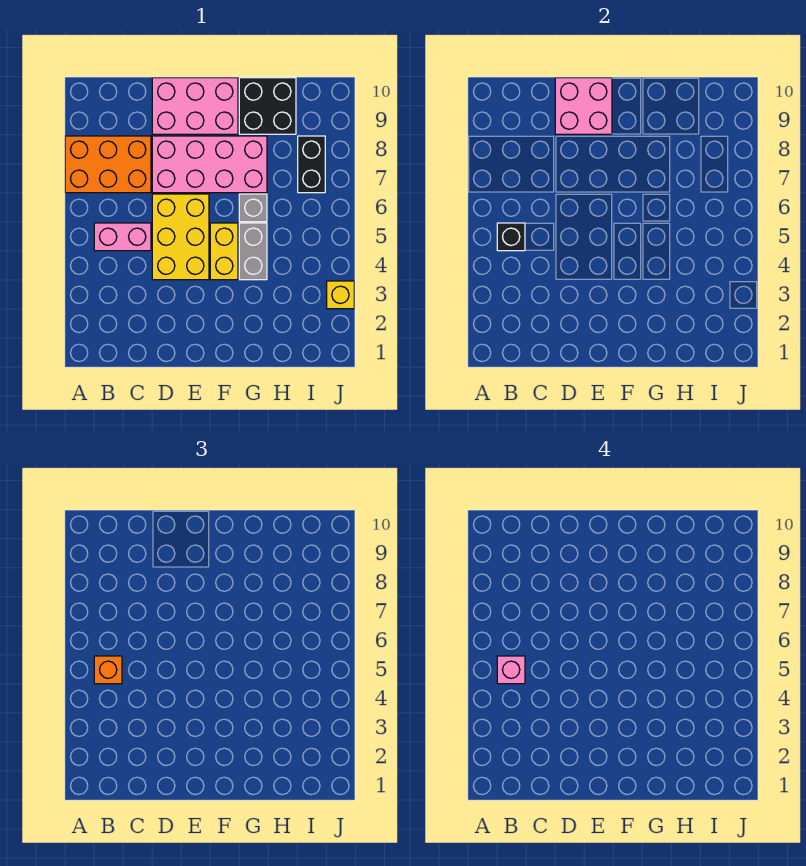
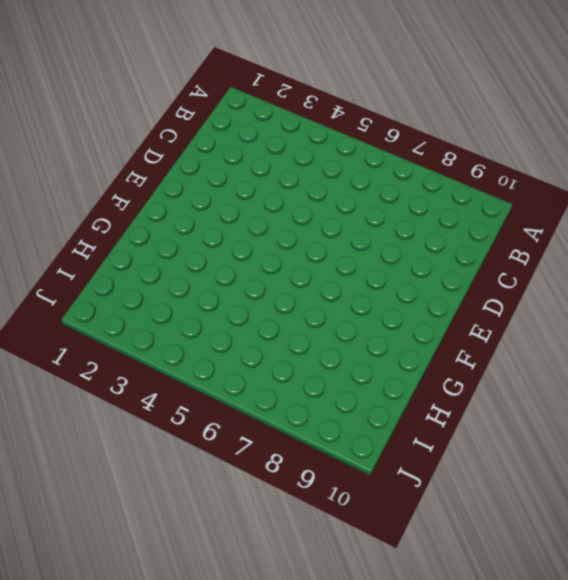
none -> orange brick A7:C8 level 1
none -> pink brick B5:C5 level 1
none -> yellow brick D4:E6 level 1

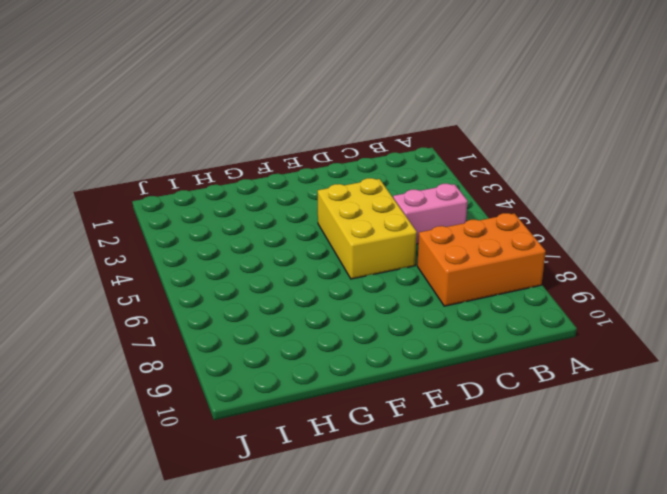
none -> pink brick D7:G8 level 1
none -> pink brick D9:F10 level 1
none -> yellow brick F4:F5 level 1

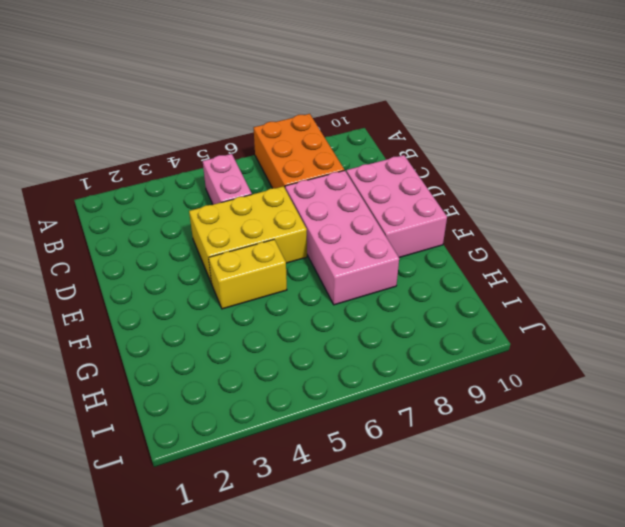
none -> grey brick G4:G5 level 1
none -> grey brick G6 level 1
none -> black brick G9:H10 level 1

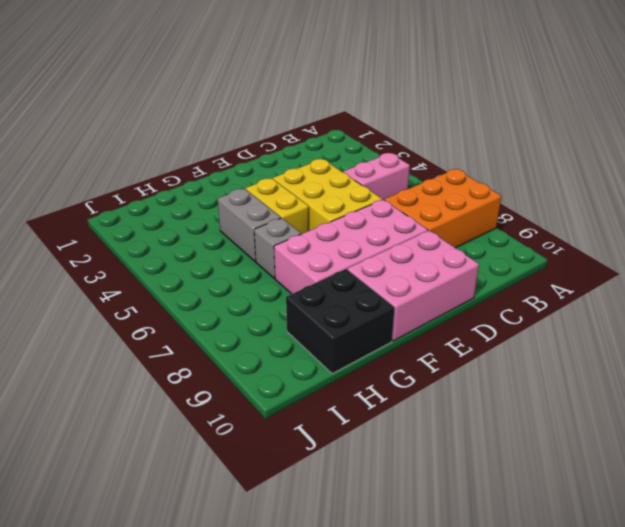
none -> black brick I7:I8 level 1
none -> yellow brick J3 level 1
none -> black brick B5 level 2

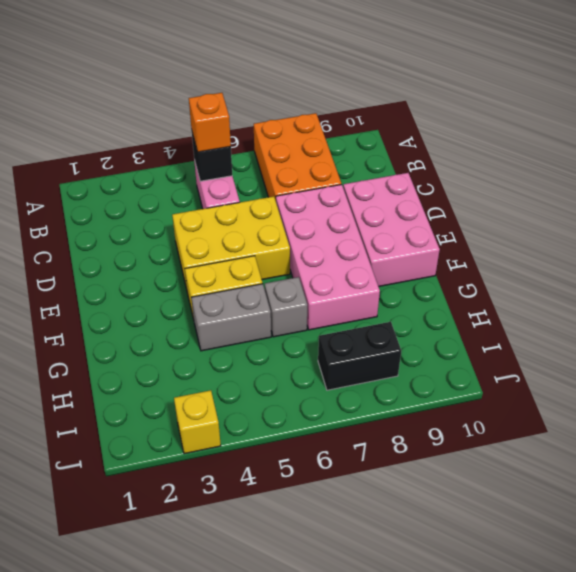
none -> black brick G9:H10 level 1
none -> pink brick D9:E10 level 2
none -> pink brick B5 level 4

